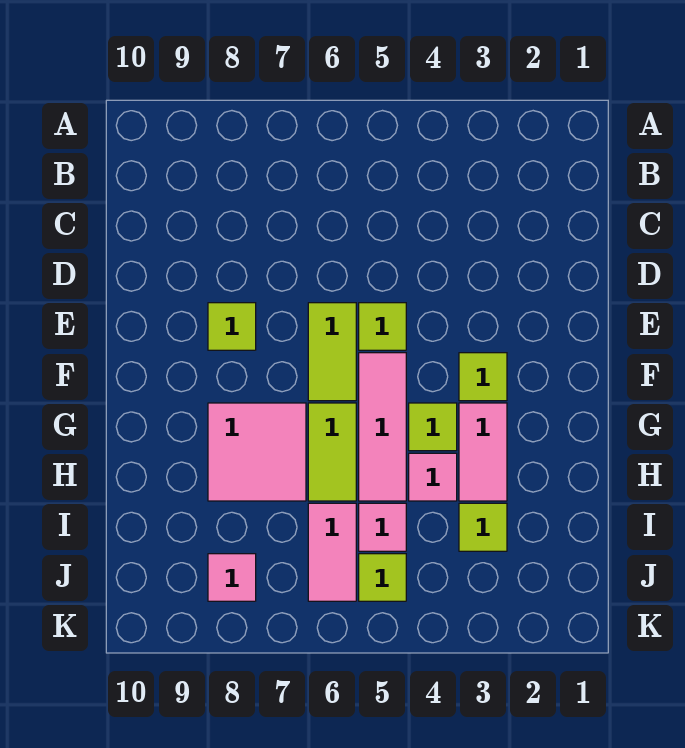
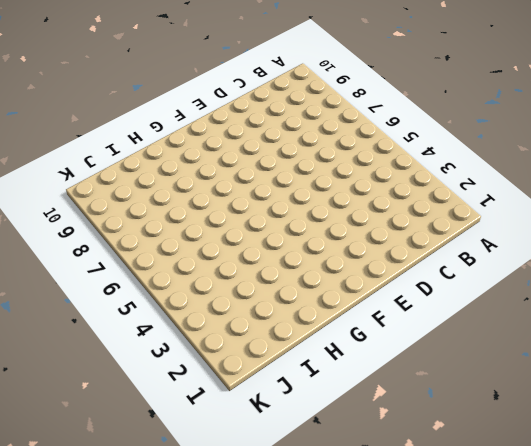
none -> lime tile E5 level 1
none -> lime tile E6:F6 level 1
none -> lime tile E8 level 1

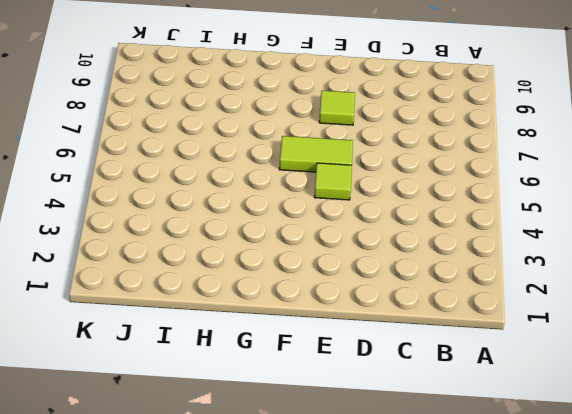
none -> lime tile F3 level 1
none -> pink tile F5:H5 level 1
none -> pink tile G3:H3 level 1

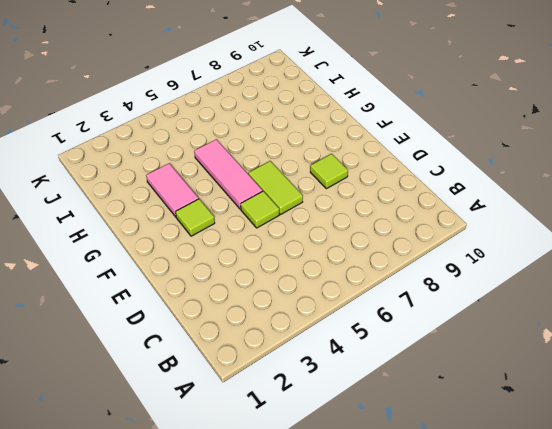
none -> lime tile G4 level 1
none -> lime tile G6:H6 level 1
none -> pink tile G7:H8 level 1

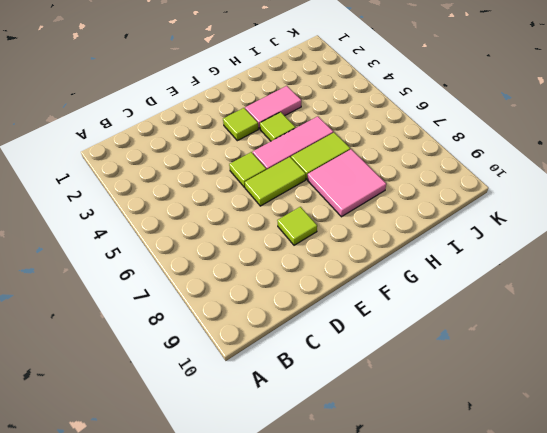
none -> pink tile H4 level 1
none -> lime tile I3 level 1
none -> pink tile I5 level 1

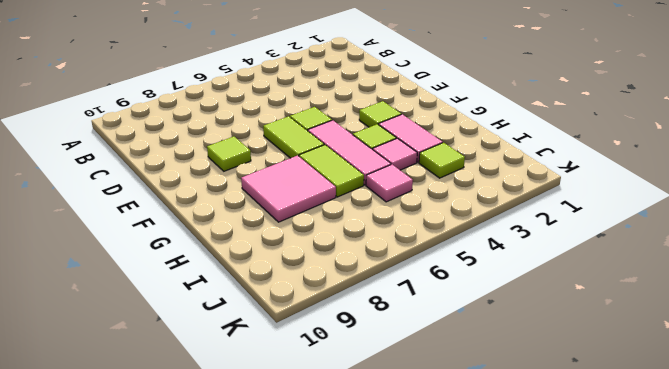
none -> pink tile I6:J6 level 1
none -> lime tile J5 level 1
none -> pink tile J8 level 1

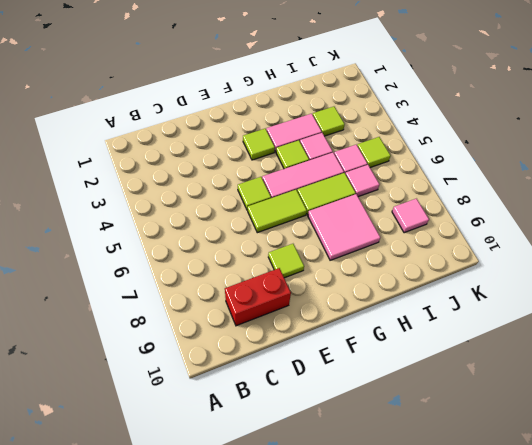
red brick C9:D9 level 1 -> none
pink tile I6 level 1 -> pink tile I6:J6 level 1

